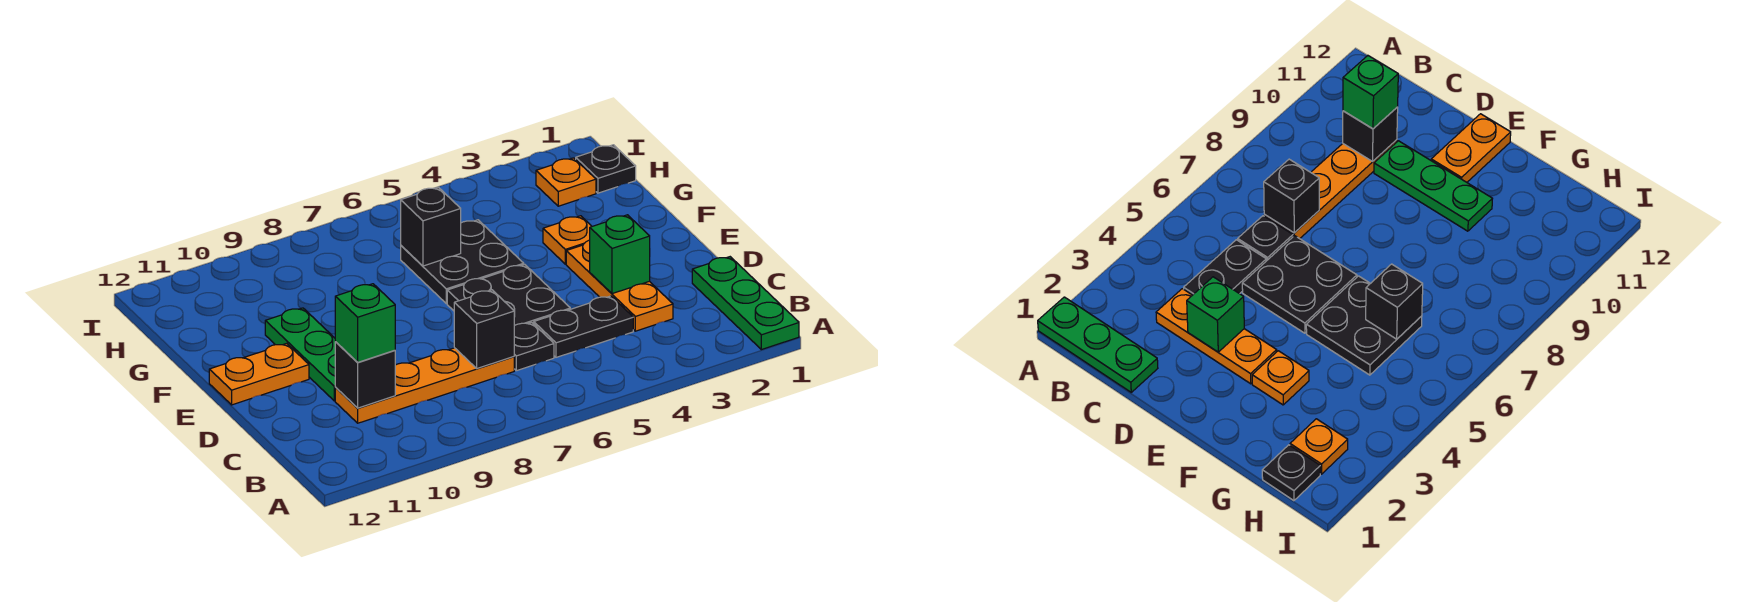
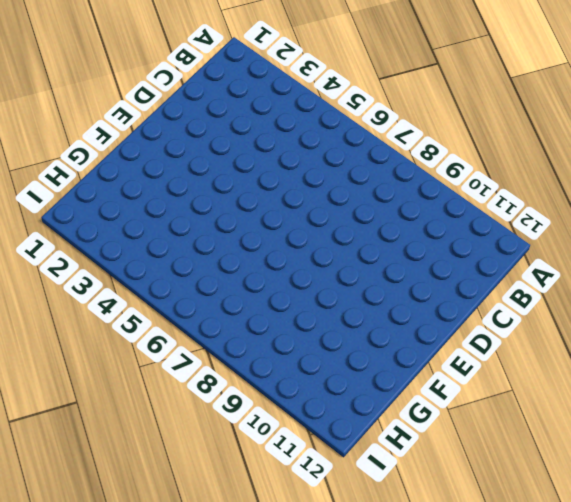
none -> green plate A1:C1 level 1
none -> orange plate C3:E3 level 1
none -> black plate C4:C5 level 1

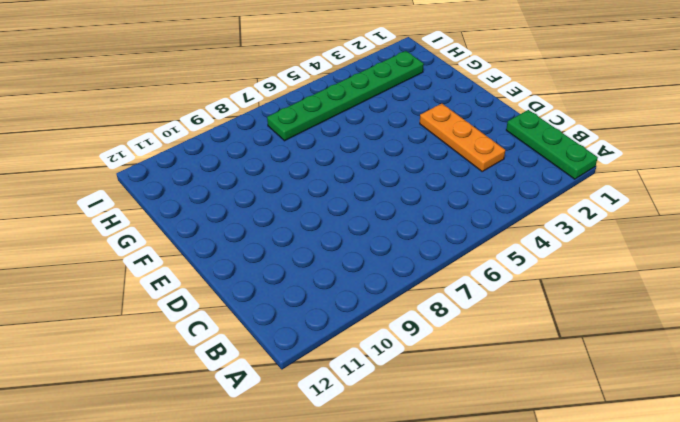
green plate H2:H7 level 1 -> orange plate H2 level 1
none -> black plate C4:C5 level 1
none -> black plate C6 level 1
none -> orange plate C7:C10 level 1

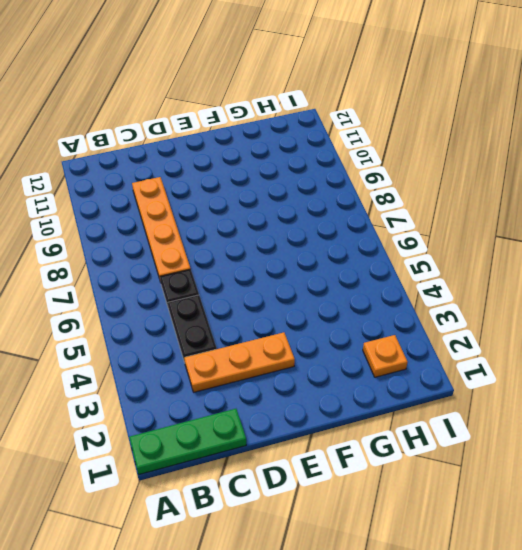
none -> black plate D5:E6 level 1
none -> green plate D10:F10 level 1
none -> orange plate E11:E12 level 1

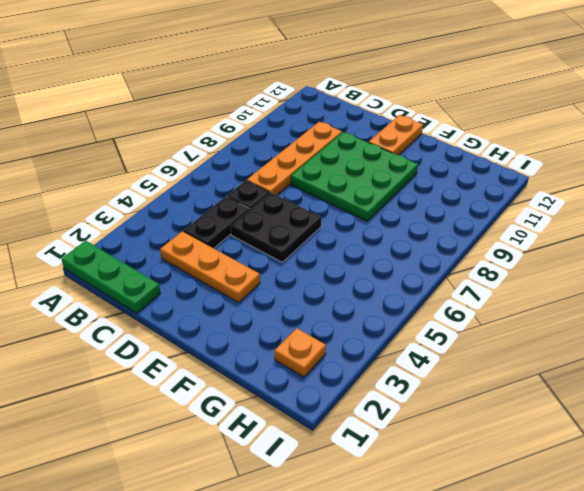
green plate D8:F10 level 1 -> green plate D10:F10 level 1
none -> orange plate F3 level 1
none -> black plate F5:G6 level 1
none -> black plate H1 level 1

